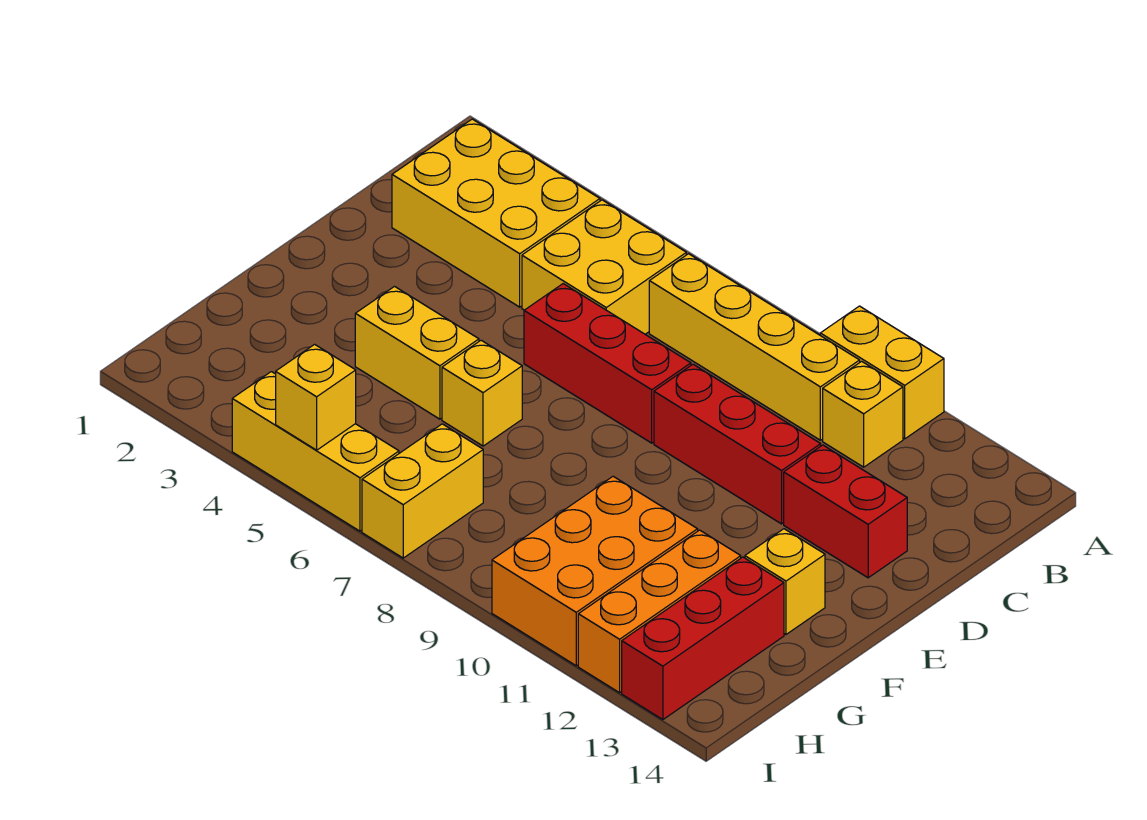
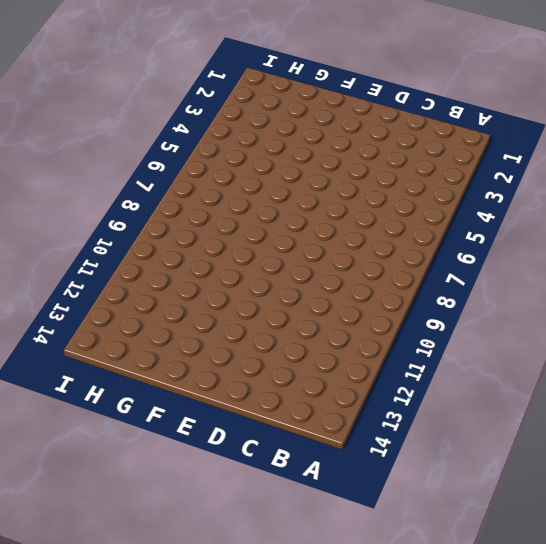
none -> yellow brick A10:A11 level 1
none -> yellow brick B2:C4 level 1
none -> yellow brick B5:C6 level 1

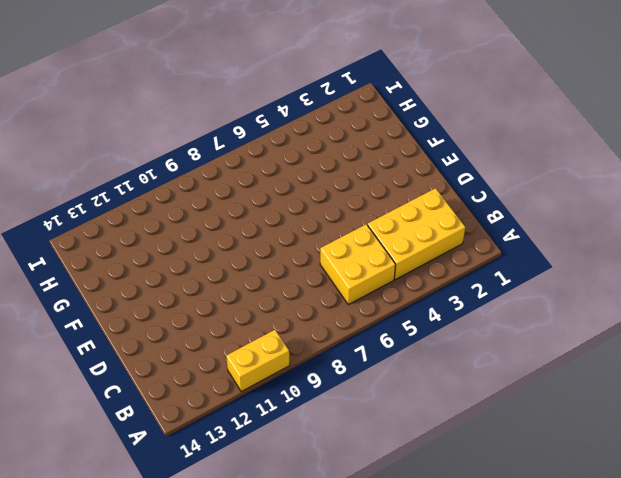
none -> yellow brick B7:B10 level 1
none -> yellow brick B11 level 1
none -> red brick D6:D8 level 1

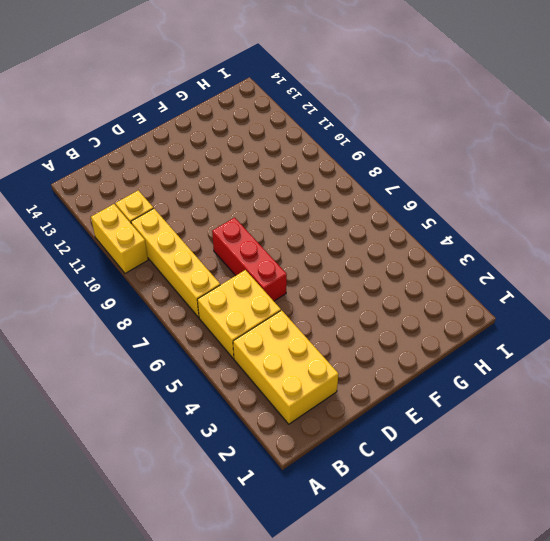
none -> red brick D9:D11 level 1
none -> red brick D12:D13 level 1
none -> yellow brick F4:F5 level 1

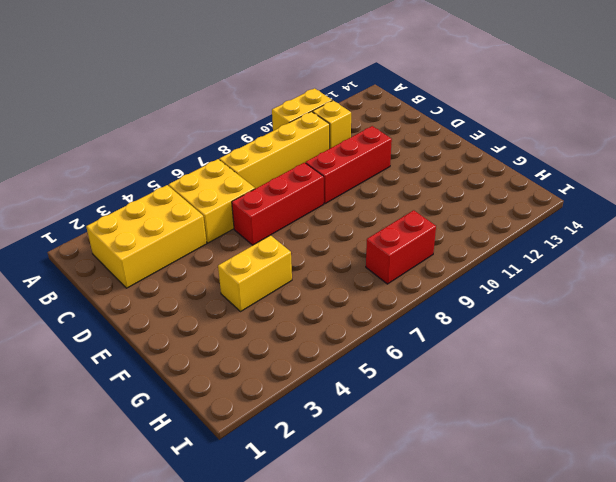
red brick H8:H9 level 1 -> red brick D12:D13 level 1
none -> yellow brick F6 level 1
none -> yellow brick F13 level 1
none -> orange brick G10:I11 level 1

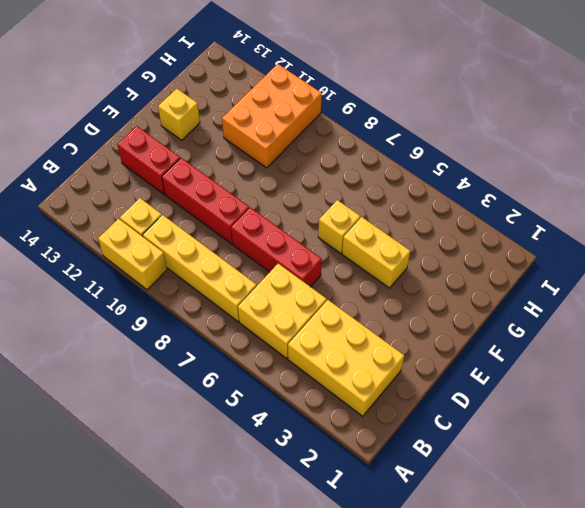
none -> orange brick G12:I12 level 1
none -> red brick G13:I13 level 1
none -> yellow brick H7:I7 level 1

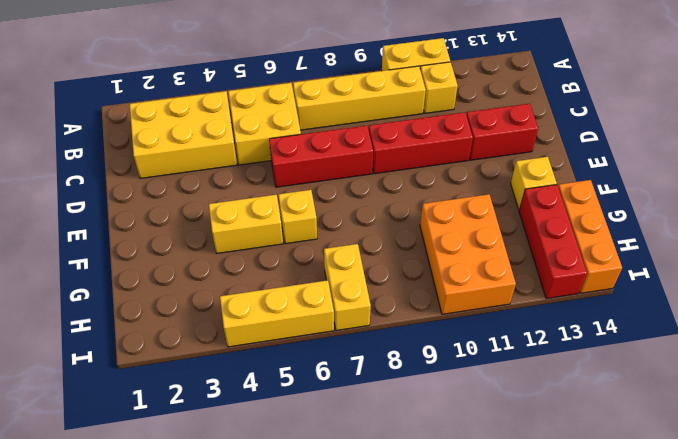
orange brick G14:I14 level 1 -> orange brick G12:I12 level 1
none -> yellow brick I5 level 2

